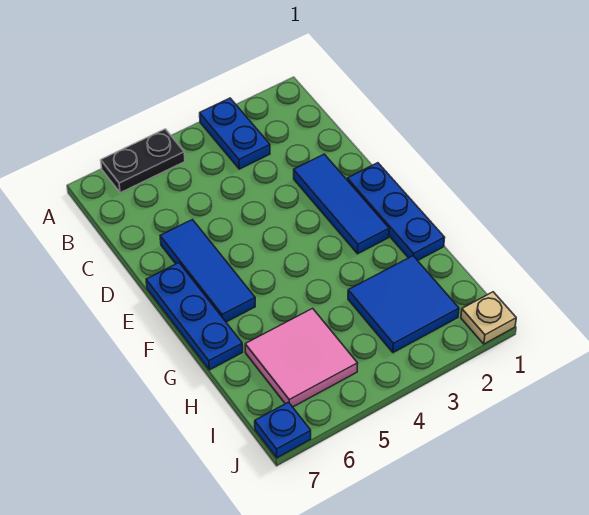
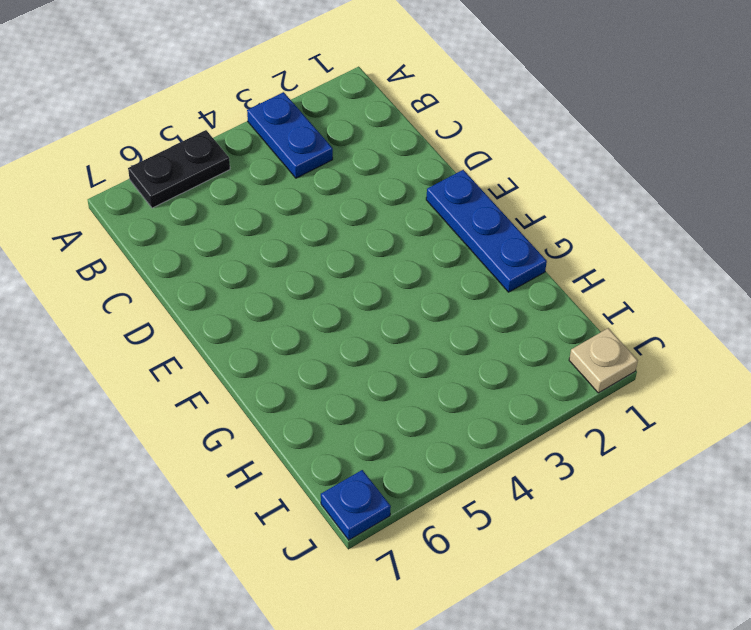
none -> blue tile D2:F2 level 1
none -> blue tile D6:F6 level 1

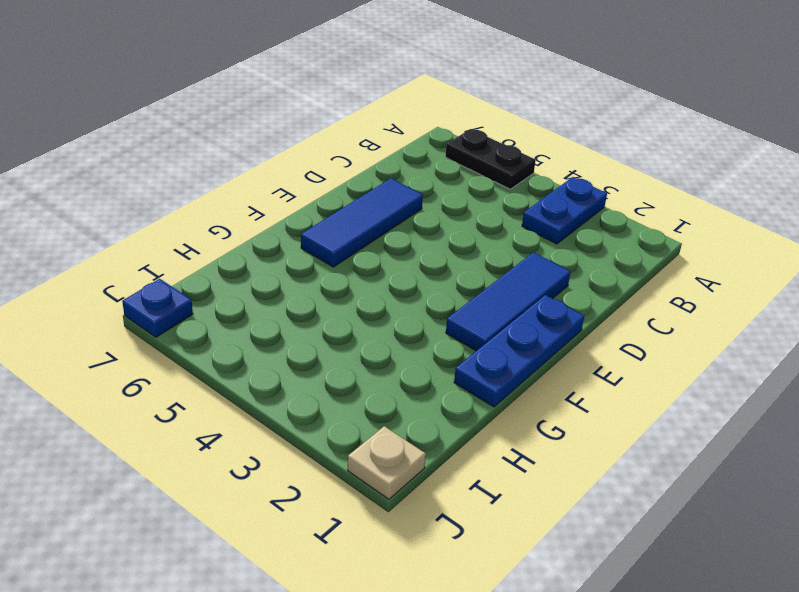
none -> blue plate E7:G7 level 1
none -> blue tile H2:I3 level 1

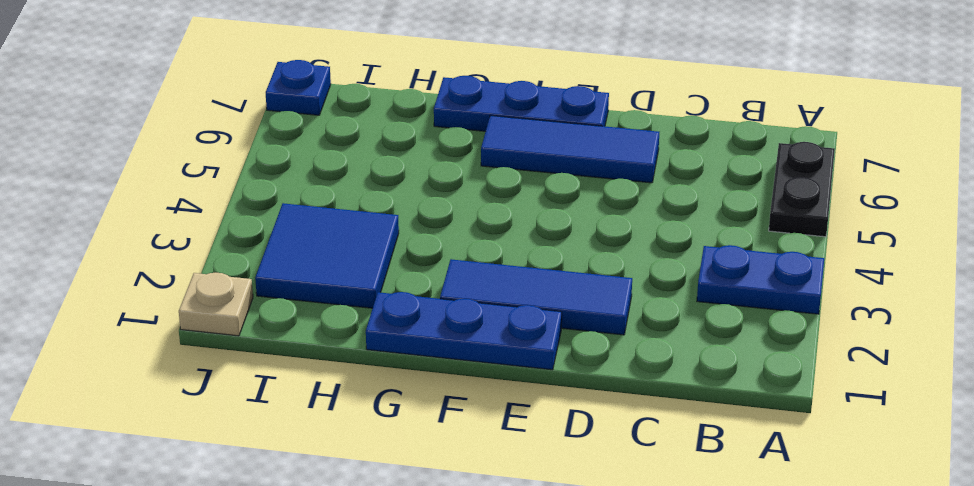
none -> pink tile H5:I6 level 1

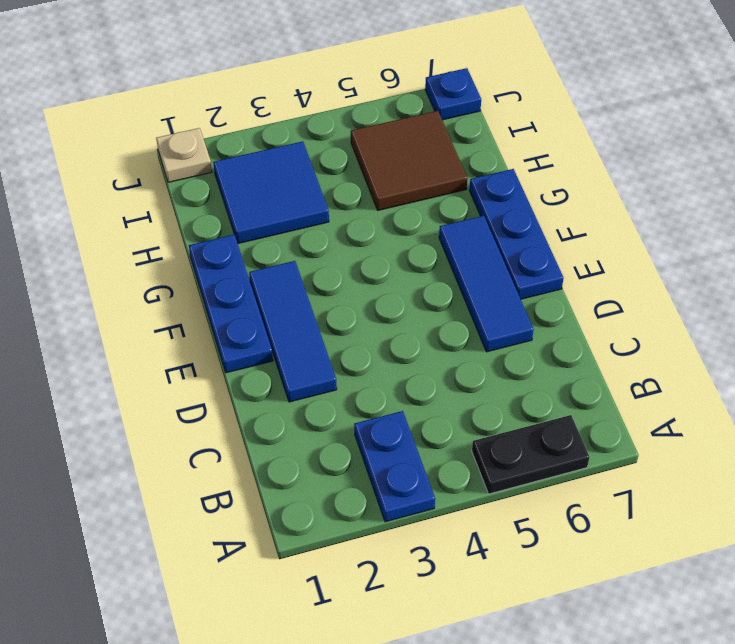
brown tile H5:I6 level 1 -> pink tile H5:I6 level 1

